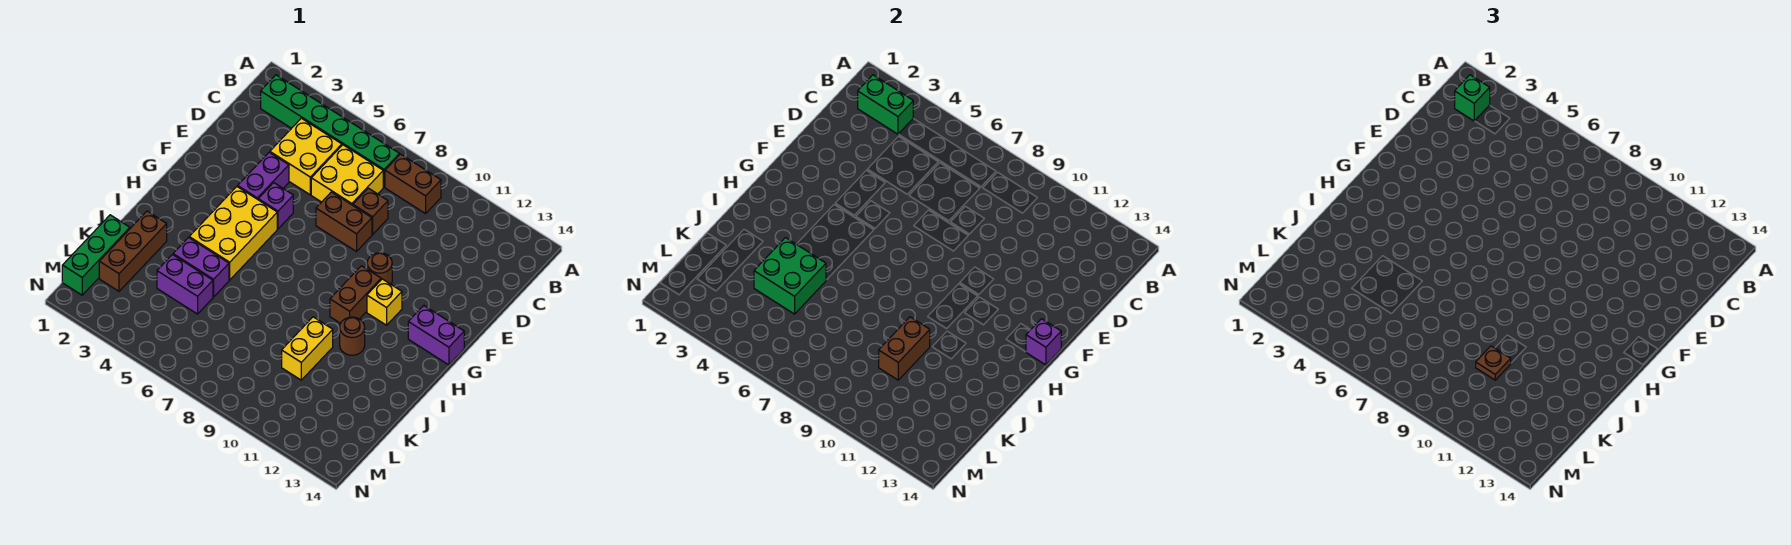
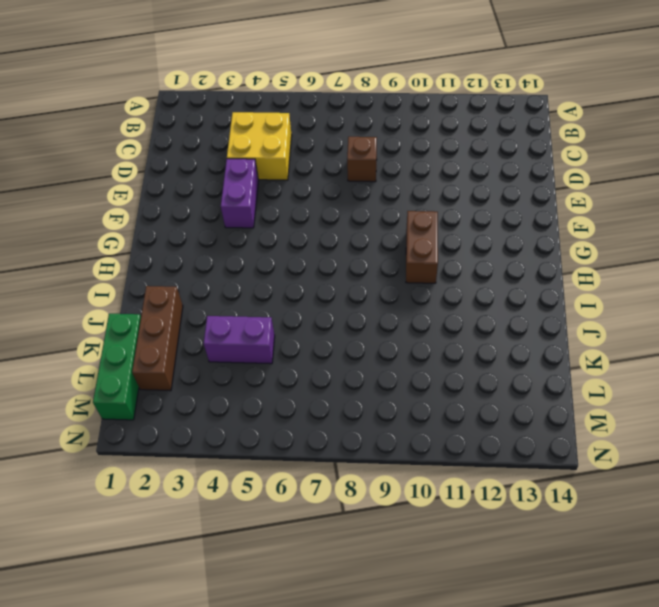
none -> green brick B2:B7 level 1
none -> brown brick B8:B9 level 1
none -> yellow brick C6:D7 level 1

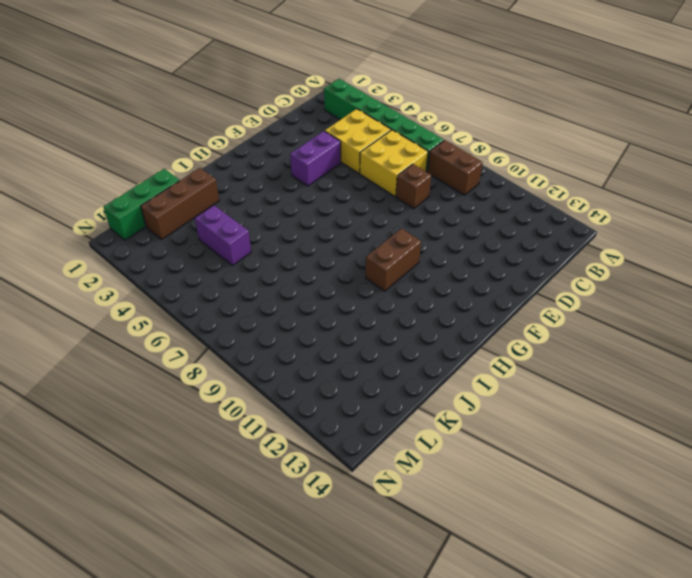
none -> brown brick E7:E8 level 1
none -> purple brick F5 level 1
none -> brown round brick F10 level 1

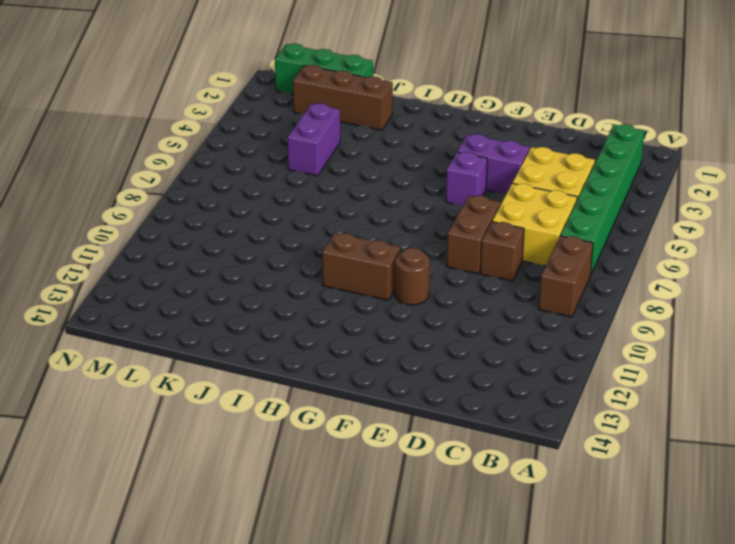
none -> yellow brick G4:I5 level 1
none -> yellow brick G11 level 1
none -> purple brick G13:G14 level 1

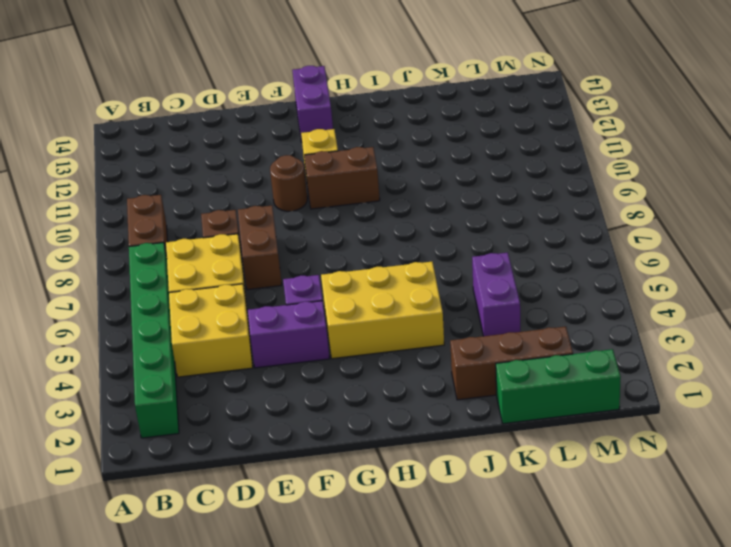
none -> brown round brick I11 level 1
none -> purple brick J4:J5 level 1
none -> yellow brick J10:K10 level 1

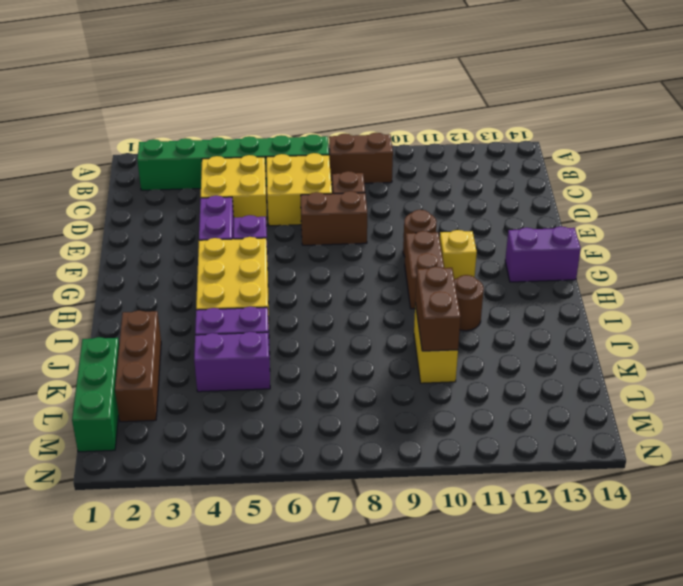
none -> green brick B2:B3 level 2
none -> purple brick G14 level 2
none -> green brick J4:K5 level 2

